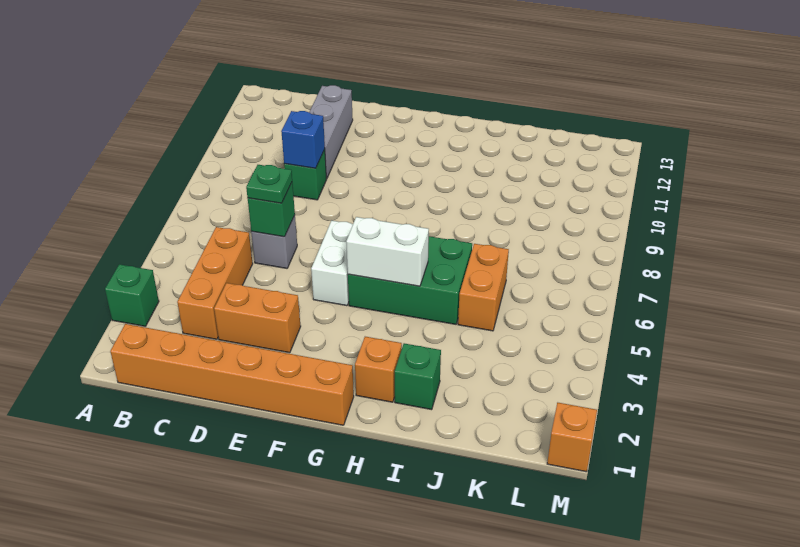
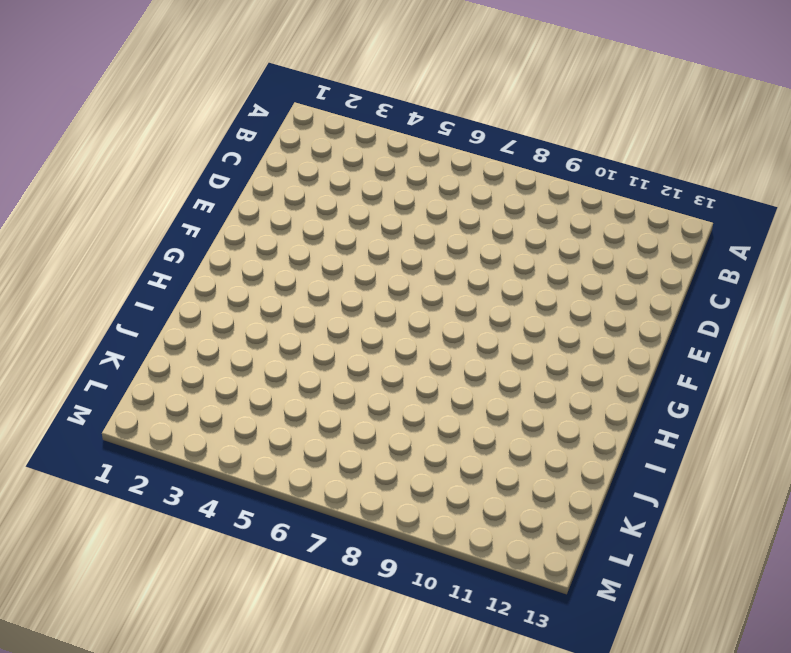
none -> green brick A3 level 1
none -> orange brick B1:G1 level 1
none -> orange brick C3:C5 level 1

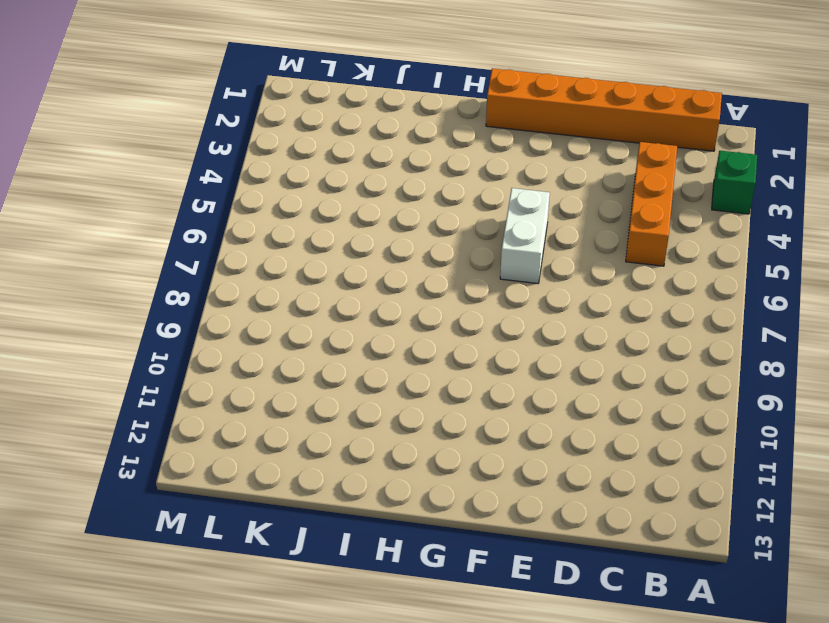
none -> orange brick D3:E3 level 1
none -> grey brick D6 level 1
none -> green brick D9 level 1

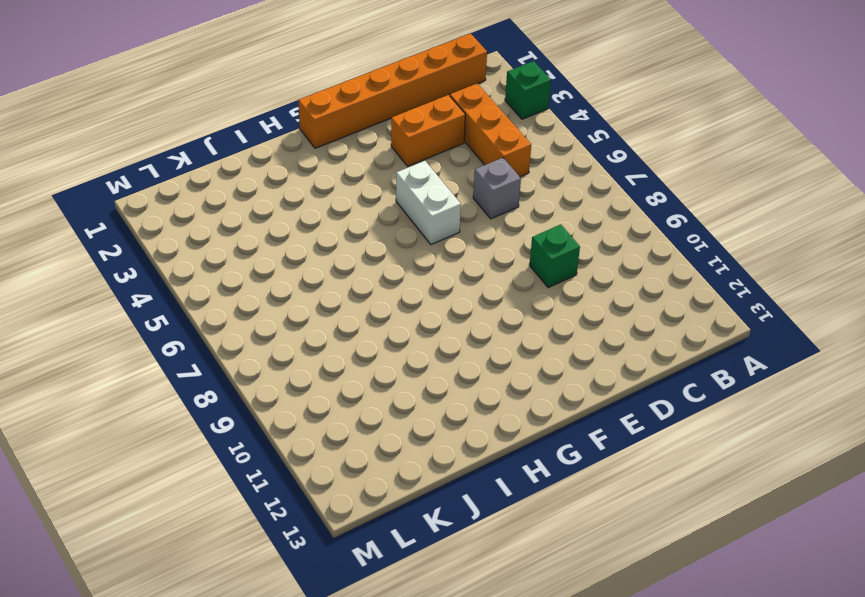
none -> grey brick D10:D12 level 1
none -> green brick G5:I6 level 1
none -> orange brick H2 level 1

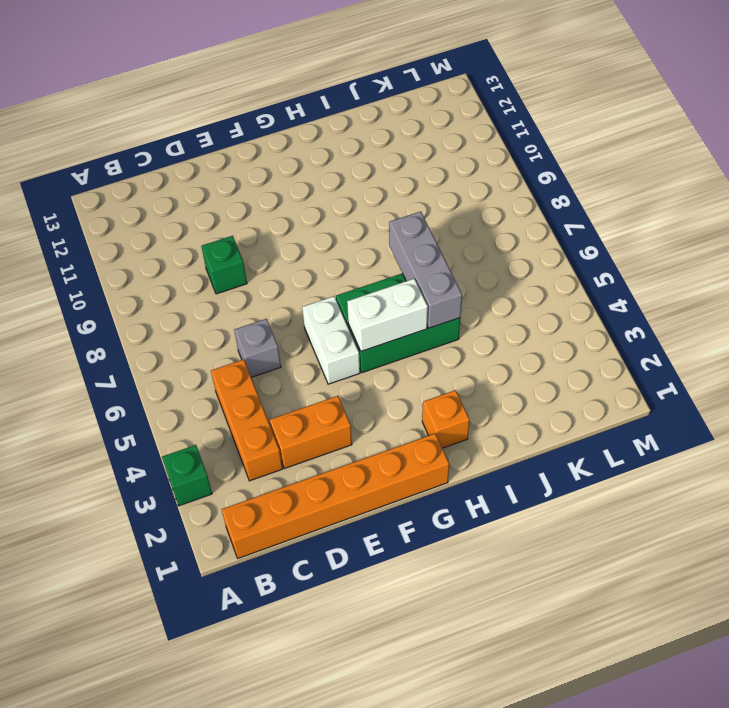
grey brick I5:I7 level 2 -> grey brick D10:D12 level 1
none -> green brick I2 level 1
none -> orange brick J5:J6 level 1
none -> orange brick M1 level 1

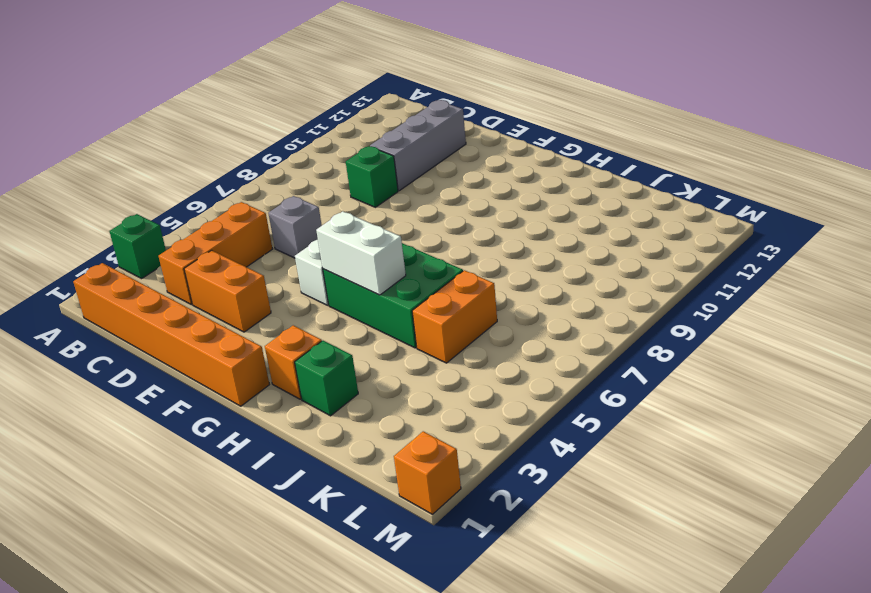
none -> green brick D6 level 2
none -> blue brick D9 level 2
none -> green plate D6 level 3

